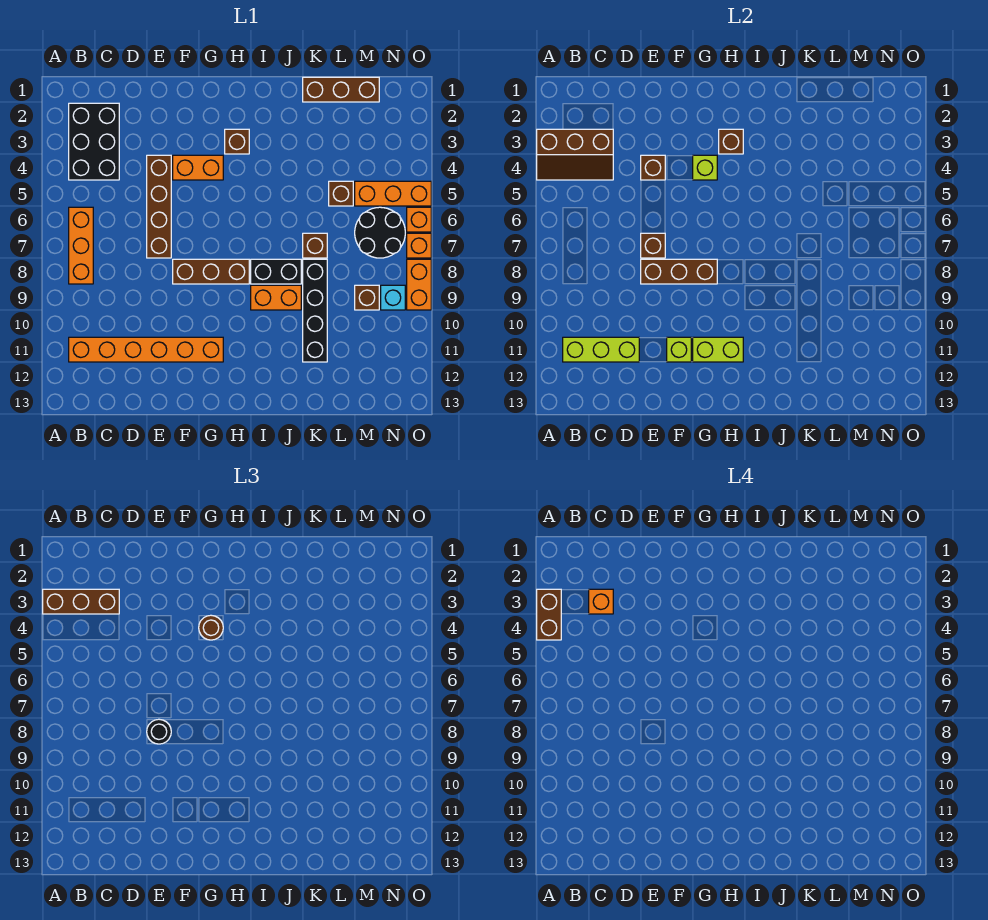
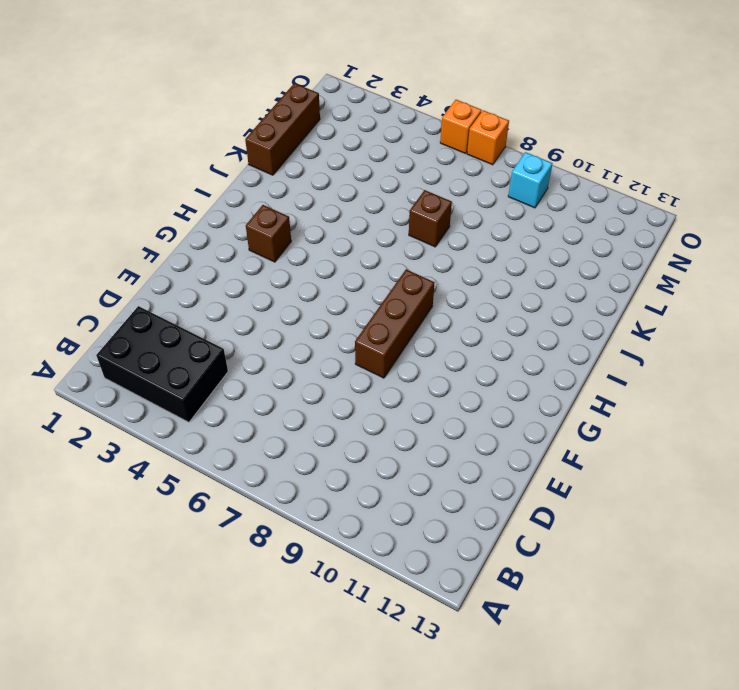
none -> orange brick B6:B8 level 1
none -> orange brick B11:G11 level 1
none -> brown brick E4:E7 level 1
none -> orange brick F4:G4 level 1

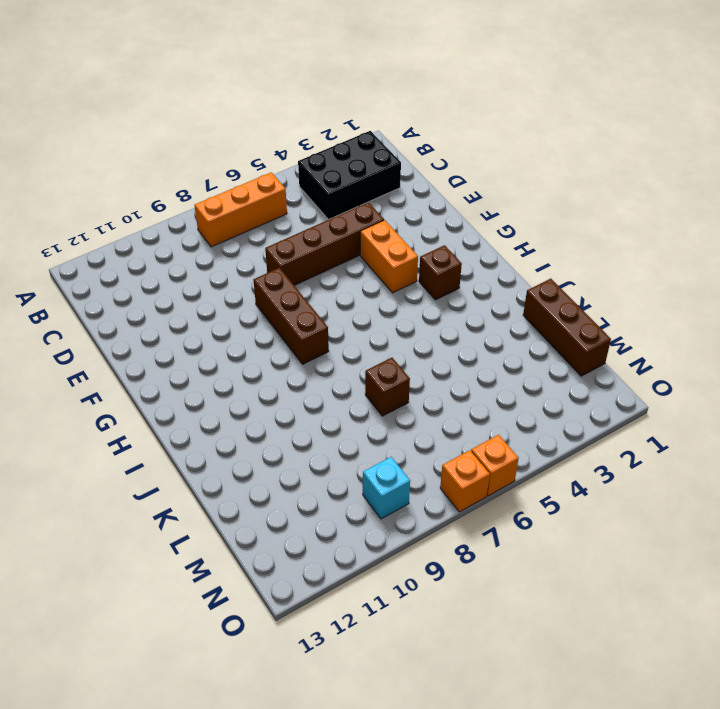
none -> orange brick B11:G11 level 1
none -> black brick I8:J8 level 1
none -> orange brick I9:J9 level 1
none -> black brick K8:K11 level 1

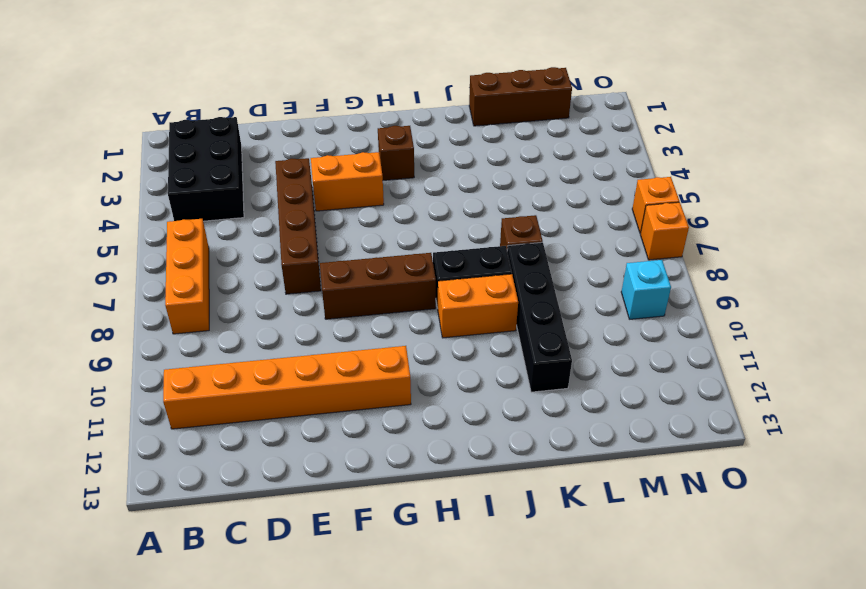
none -> brown brick L5 level 1
none -> orange brick M5:O5 level 1
none -> black round brick M6:N7 level 1
none -> brown brick M9 level 1

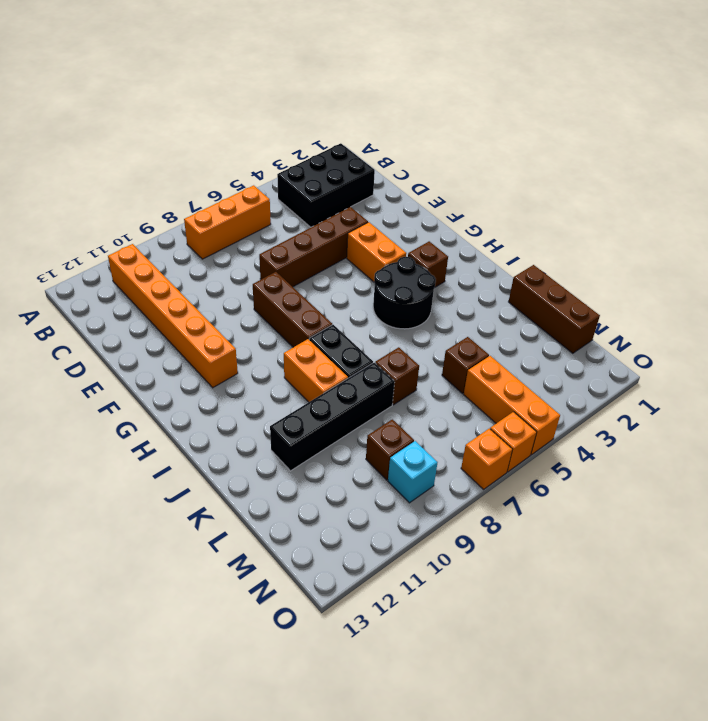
black round brick H4:I5 level 1 -> black round brick M6:N7 level 1
none -> orange brick O8:O9 level 1
none -> brown slope A3:C4 level 2 top 3
none -> lime brick B11:D11 level 2
none -> brown brick E4 level 2

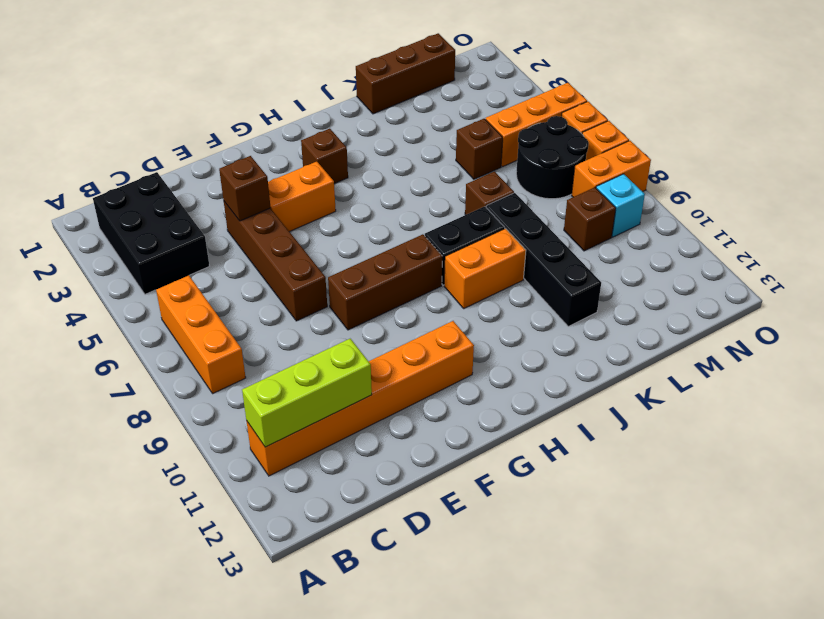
orange brick N8:O8 level 1 -> orange brick O8:O9 level 1
none -> brown slope A3:C4 level 2 top 3
none -> brown brick E7 level 2
none -> brown brick E8:G8 level 2
none -> lime brick F11 level 2

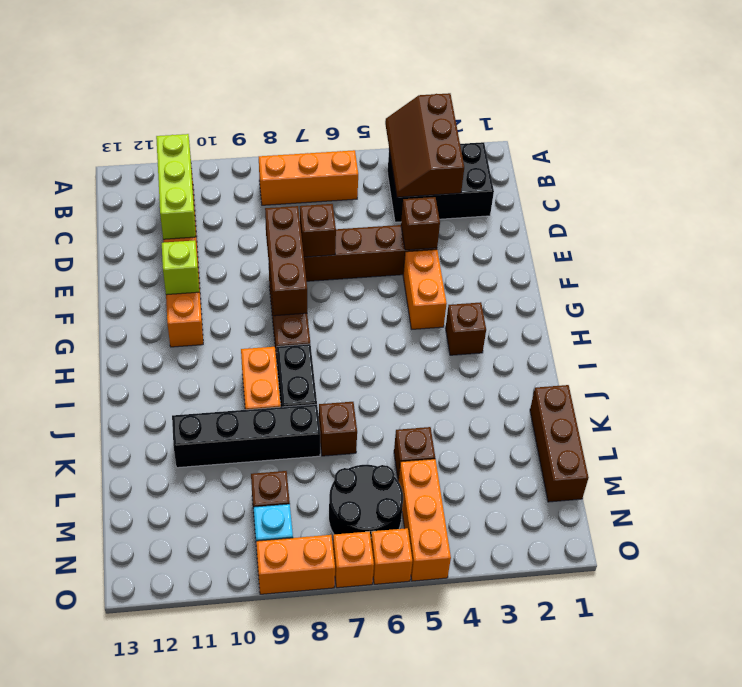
none -> lime brick G4 level 2
none -> lime brick G11:H11 level 2
none -> brown brick H3 level 2
none -> brown brick A3:C3 level 3

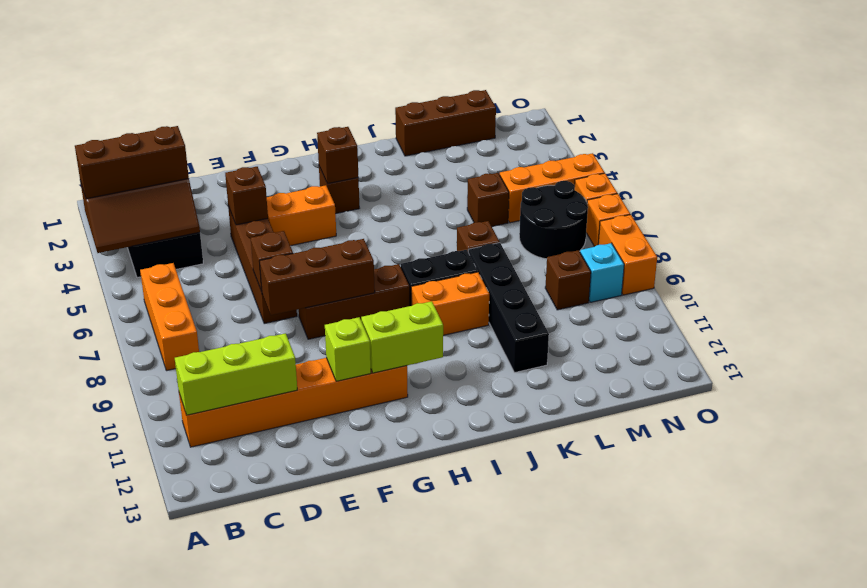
none -> lime brick G4 level 2
none -> black round brick E8 level 3
none -> brown round brick G4 level 3
none -> brown brick A3:A4 level 4

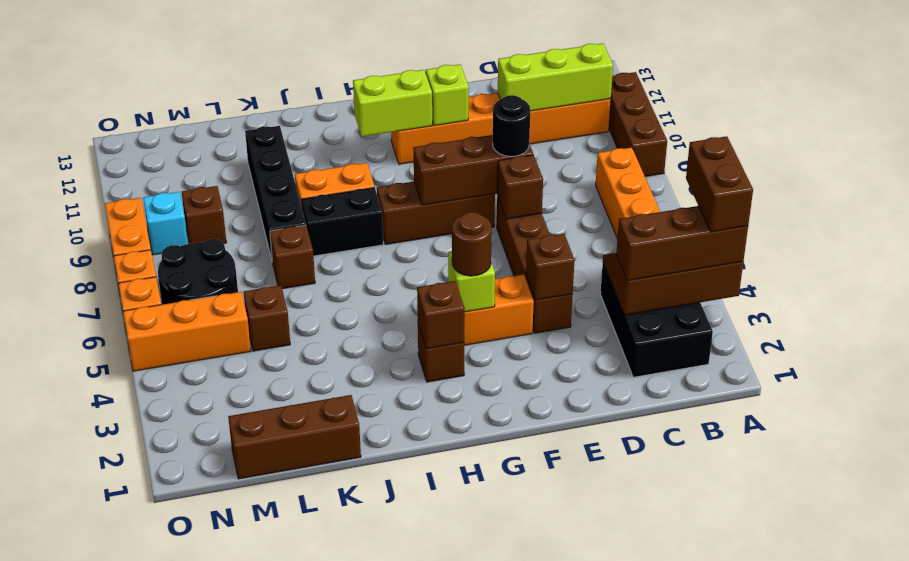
brown brick A9:A11 level 1 -> none
none -> orange brick C3 level 4

